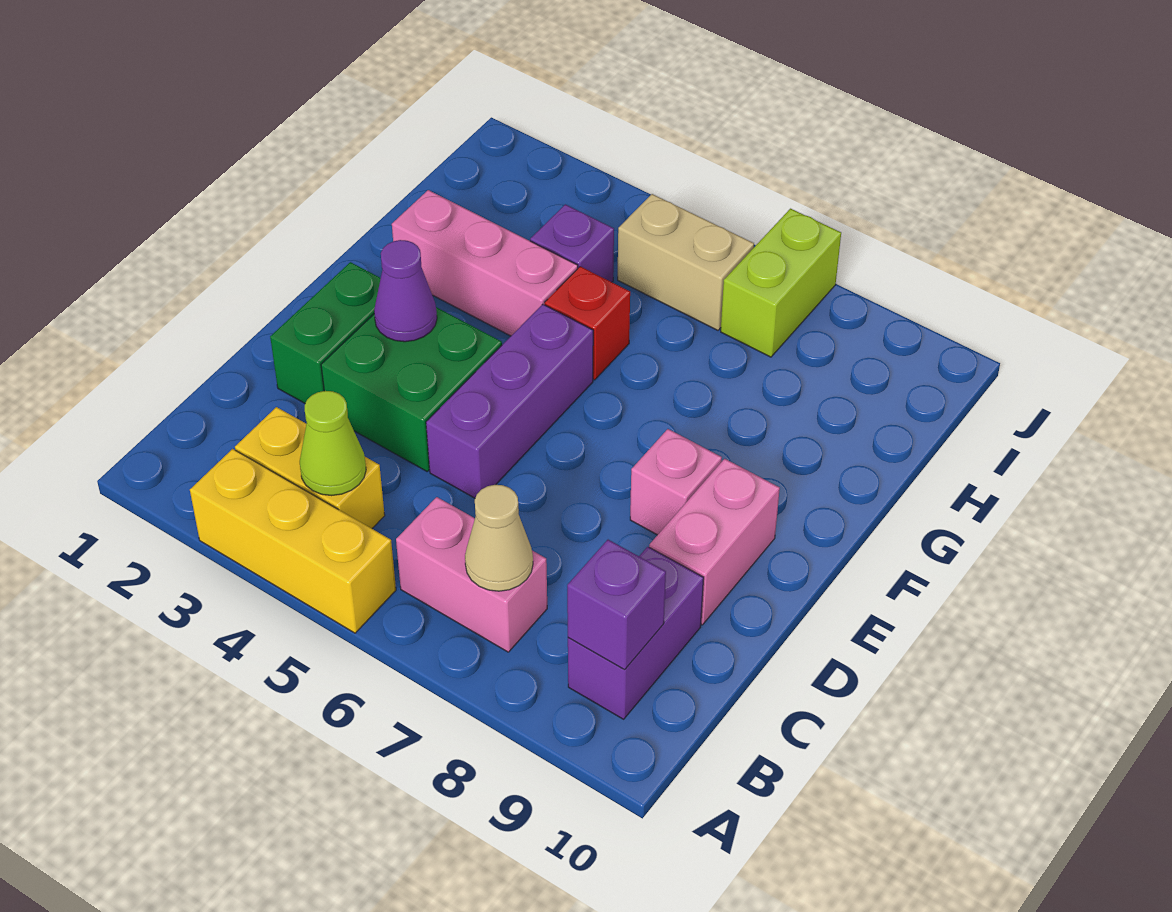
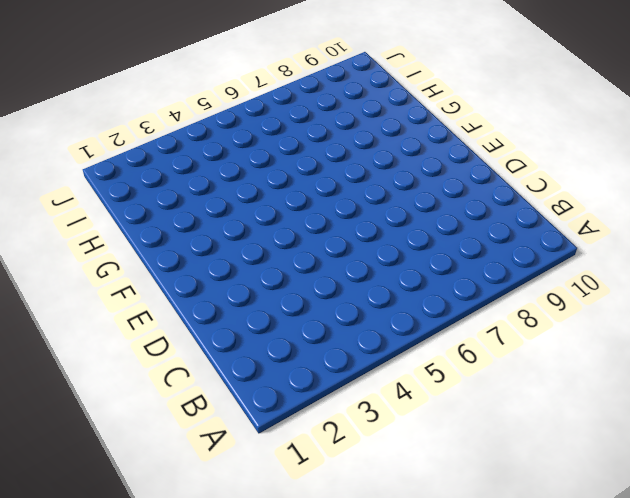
none -> yellow brick A3:A5 level 1
none -> yellow brick B3:B4 level 1
none -> pink brick B6:B7 level 1

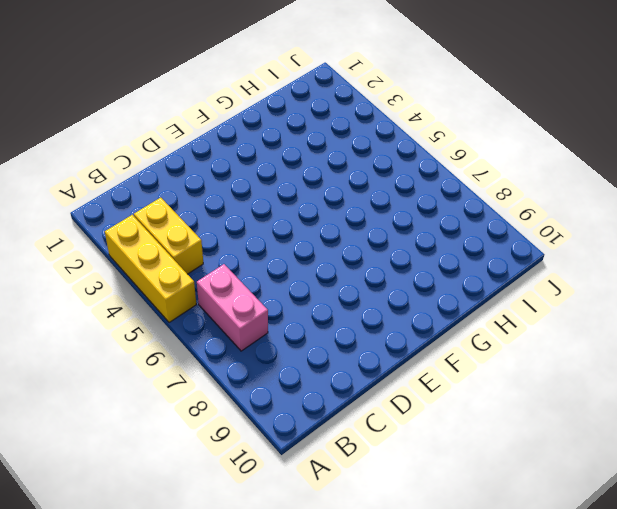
none -> purple brick B9:C9 level 1
none -> green brick D2:E2 level 1
none -> green brick D3:E4 level 1

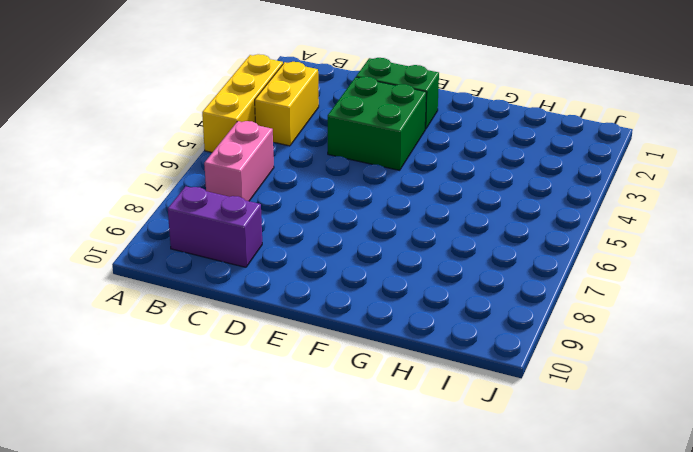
none -> purple brick D5:F5 level 1
none -> pink brick D9:E9 level 1
none -> pink brick E8 level 1

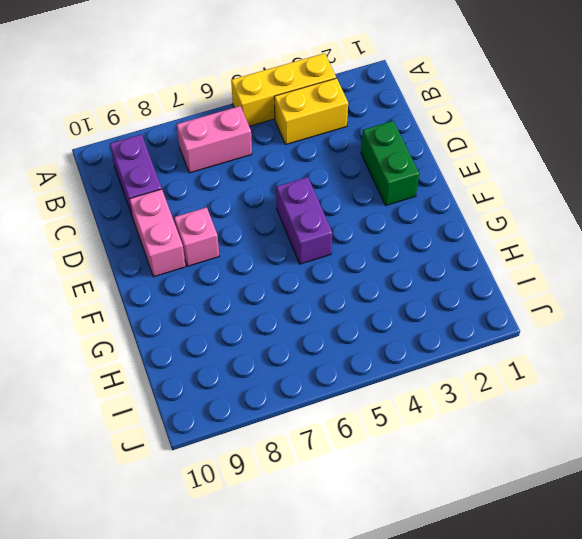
purple brick E5:F5 level 1 -> purple brick D5:F5 level 1
none -> green brick D3:E4 level 1
none -> pink brick G2:G4 level 1
none -> red brick G5 level 1

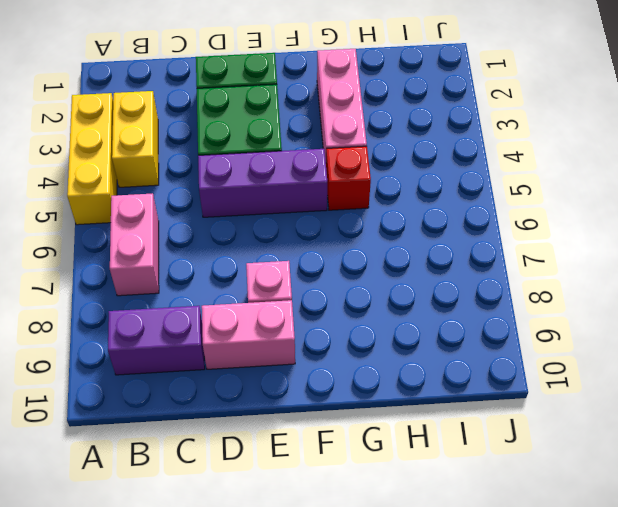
none -> purple brick H4 level 1
none -> tan brick I5:I6 level 1
none -> lime brick I7:J7 level 1

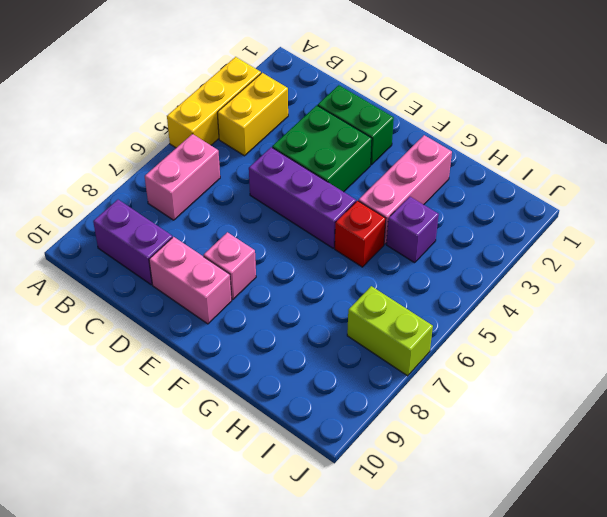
none -> tan brick I5:I6 level 1
none -> lime cone B4 level 2
none -> tan cone B7 level 2

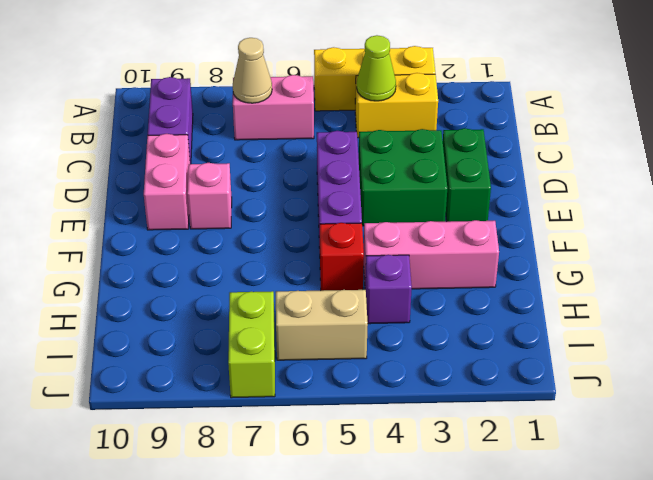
none -> purple brick B9 level 2
none -> purple cone E3 level 2

